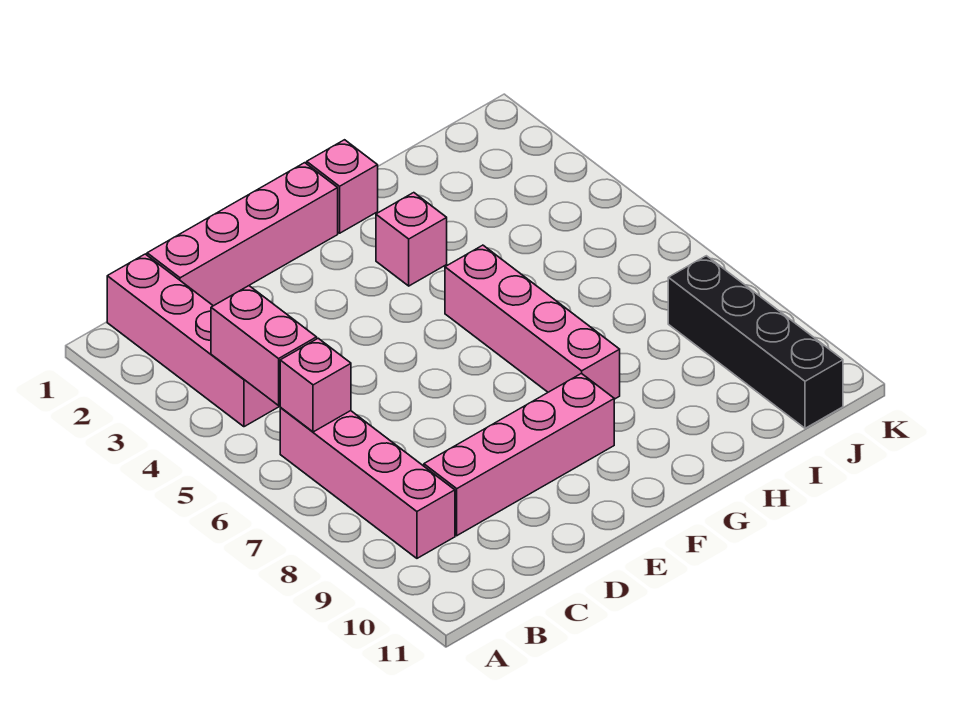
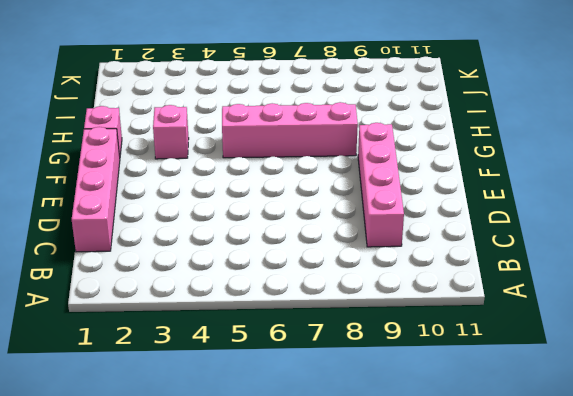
none -> pink brick B1:B4 level 1
none -> pink brick B6:B9 level 1

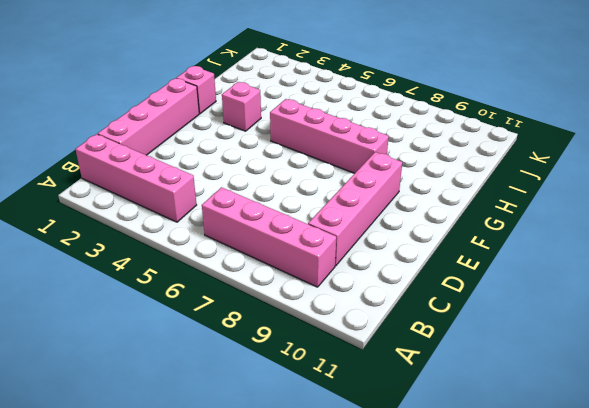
none -> black brick J8:J11 level 1
none -> pink brick B4:B5 level 2

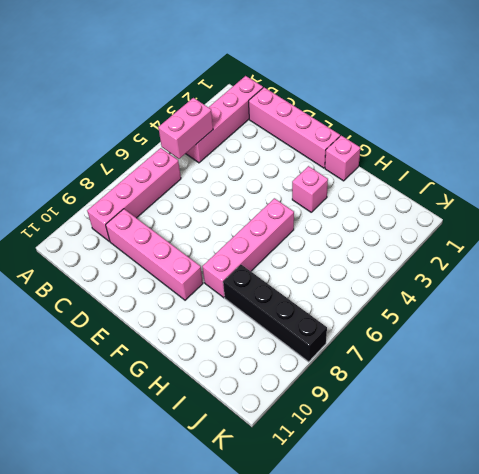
black brick H8:K8 level 1 -> black brick J8:J11 level 1
none -> pink brick B6 level 2

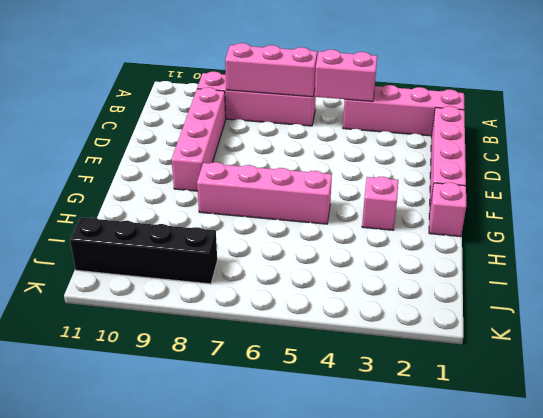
pink brick B6:B8 level 2 -> pink brick B6 level 2

